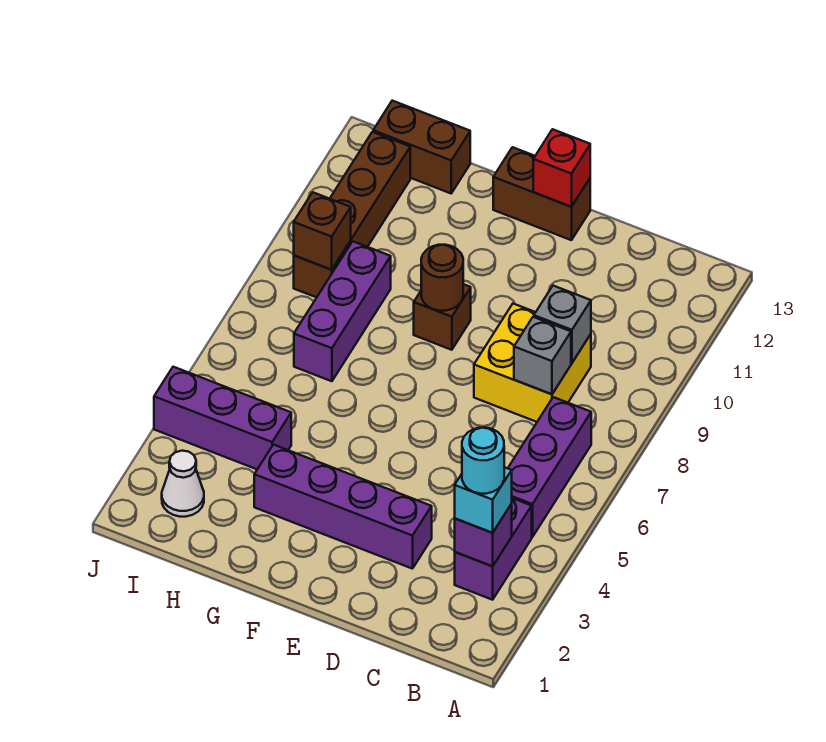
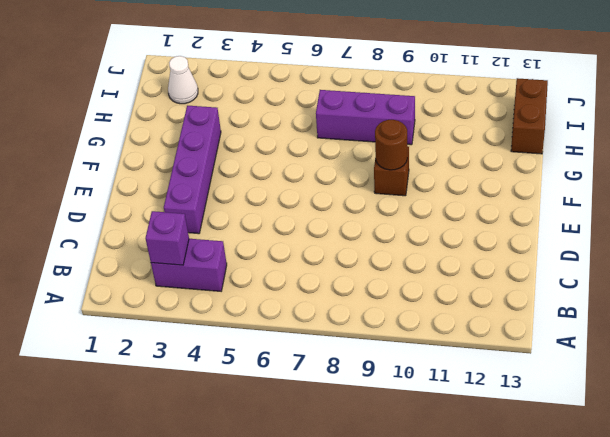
none -> purple brick B5:B7 level 1
none -> yellow brick C8:D9 level 1
none -> brown brick E13:F13 level 1

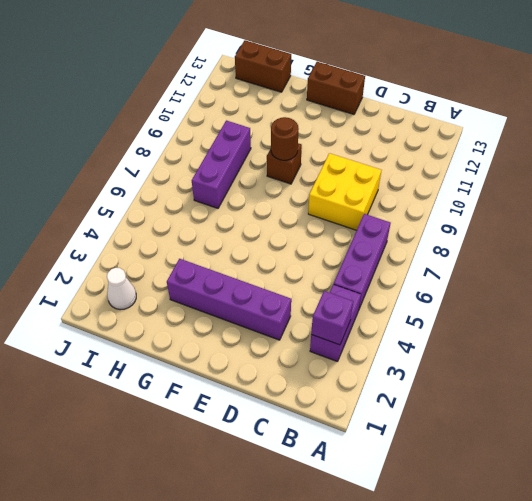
none -> purple brick H4:J4 level 1
none -> brown brick I9:I12 level 1
none -> grey brick C8 level 2

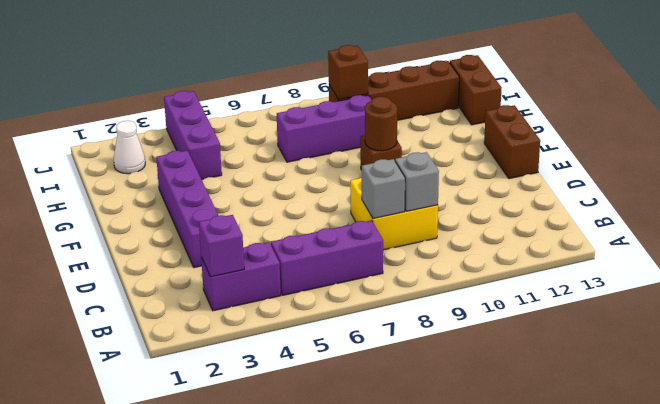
none -> red brick E13 level 2
none -> cyan brick B3 level 3
none -> cyan round brick B3 level 4

